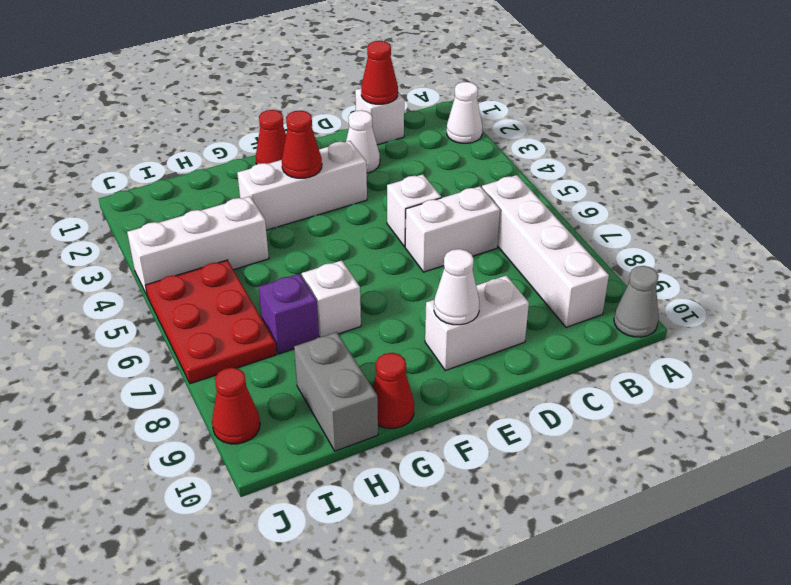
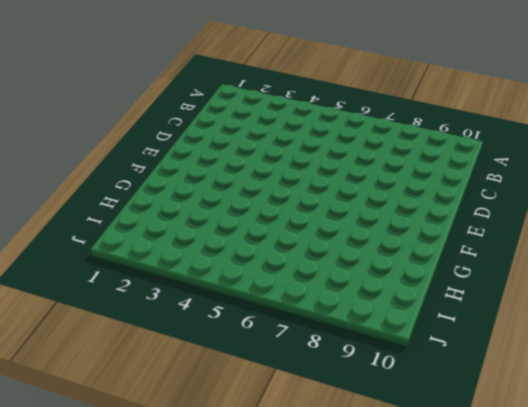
none -> white cone A2 level 1
none -> grey cone A10 level 1
none -> white brick B6:B9 level 1

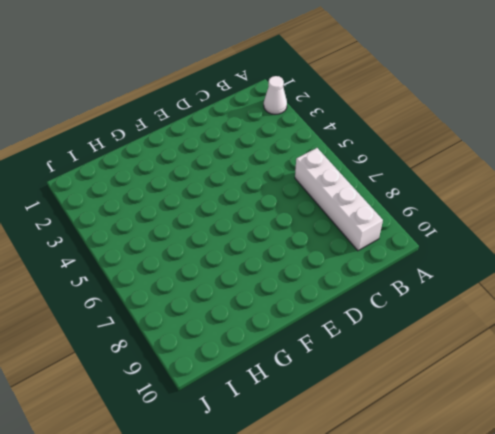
none -> grey cone A10 level 1
none -> white brick C1 level 1
none -> white brick C6:D6 level 1

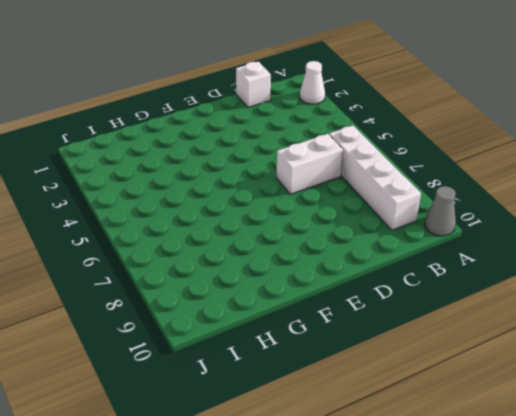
none -> white cone D2 level 1
none -> white brick D5 level 1
none -> white brick D9:E9 level 1

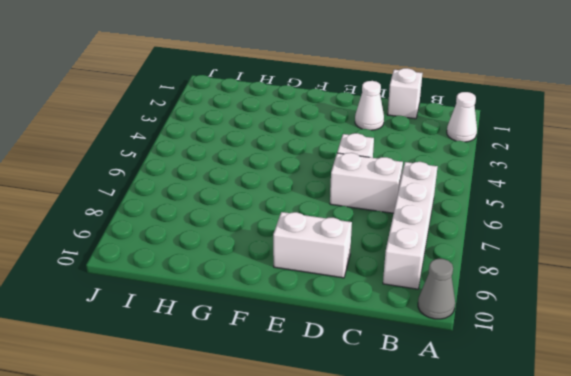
none -> white brick E3:G3 level 1
none -> red cone F1 level 1
none -> white brick G7 level 1

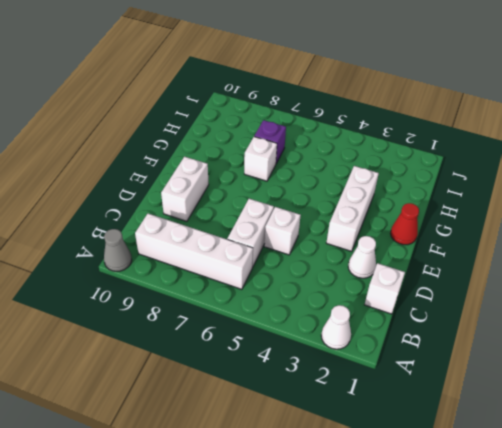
none -> red cone G10 level 1
none -> white brick H4:J4 level 1
none -> grey brick H9:H10 level 1

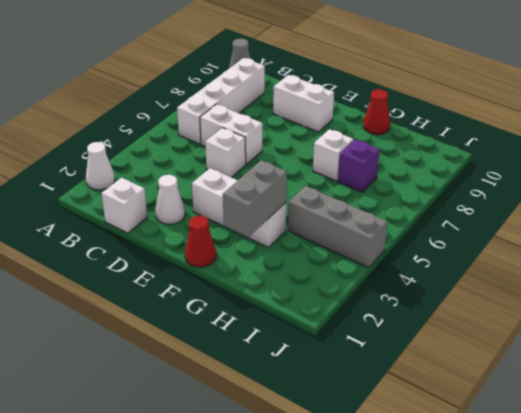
grey brick G2:G3 level 2 -> grey brick H9:H10 level 1
grey brick H4:J4 level 1 -> white brick H4:J4 level 1
none -> red plate I5:J7 level 1
none -> red cone J9 level 1
none -> red cone C1 level 2

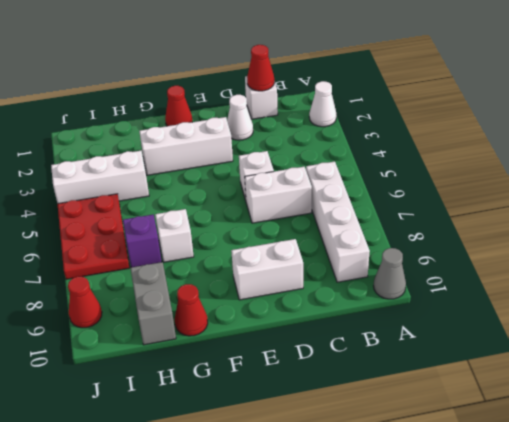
none -> white cone E9 level 2
none -> red cone F3 level 2

